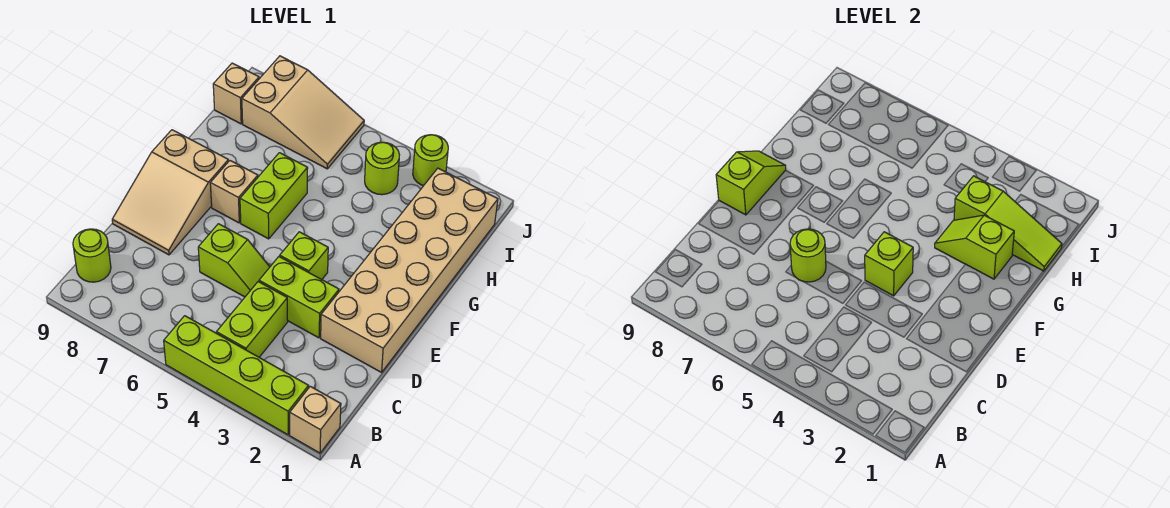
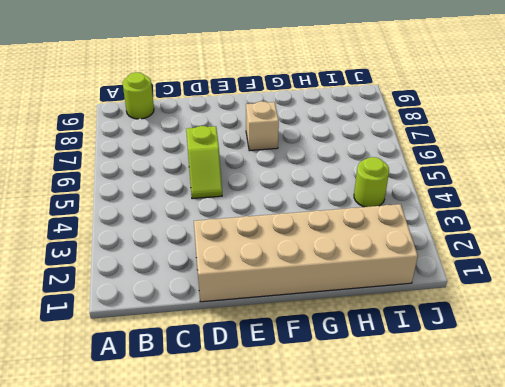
none -> tan brick A1 level 1
none -> lime brick A2:A5 level 1
none -> lime brick B4:C4 level 1

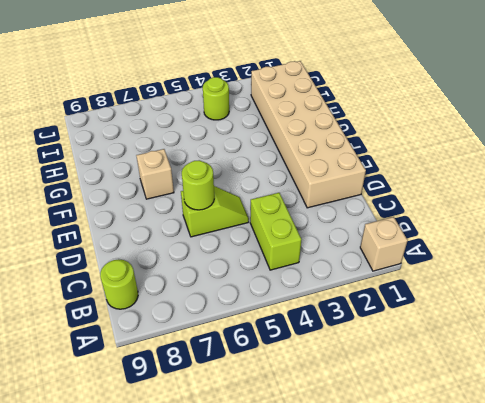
none -> lime brick A2:A5 level 1
none -> lime brick D3:D4 level 1
none -> tan slope D8:F9 level 1 top F

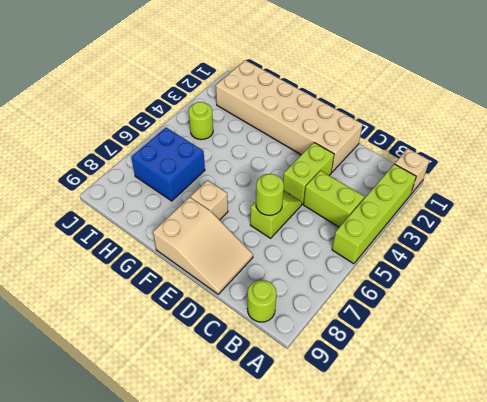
blue brick H6:I7 level 1 -> tan slope I6:J8 level 1 top 8
none -> lime brick E4 level 1
none -> lime brick F6:G6 level 1
none -> tan brick I9 level 1

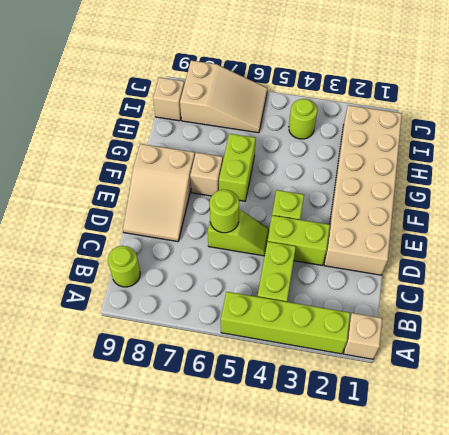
none -> lime round brick J3 level 1
none -> lime brick E4 level 2
none -> lime slope E9:F9 level 2 top E

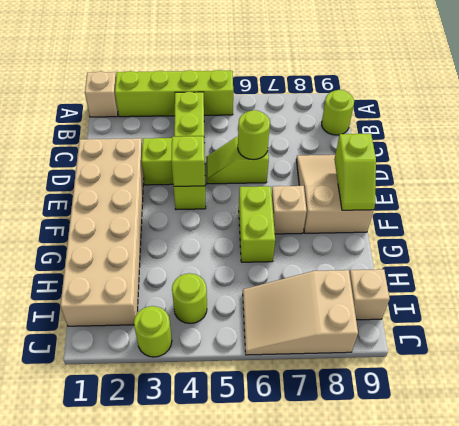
none -> lime slope G2:G3 level 2 top 2
none -> lime slope H1:H3 level 2 top 3

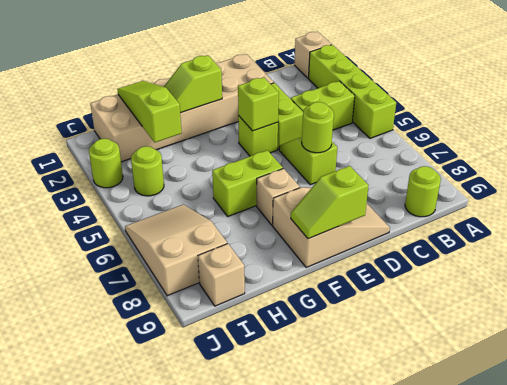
lime slope F2:G2 level 2 top F -> lime slope G2:G3 level 2 top 2

